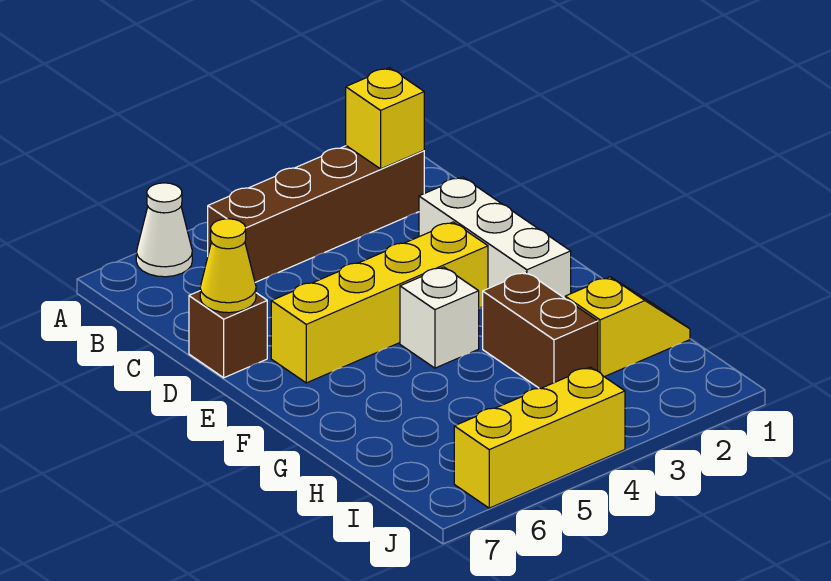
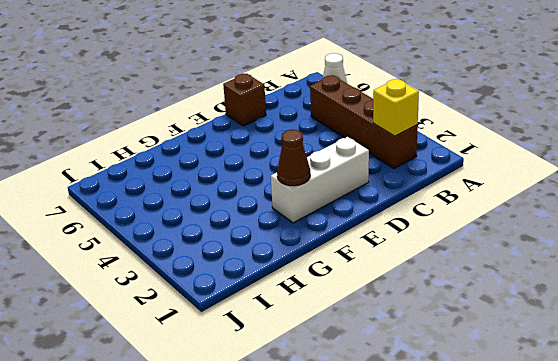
brown cone F2 level 2 -> none
none -> yellow brick E3:E6 level 1
none -> white brick F4 level 1

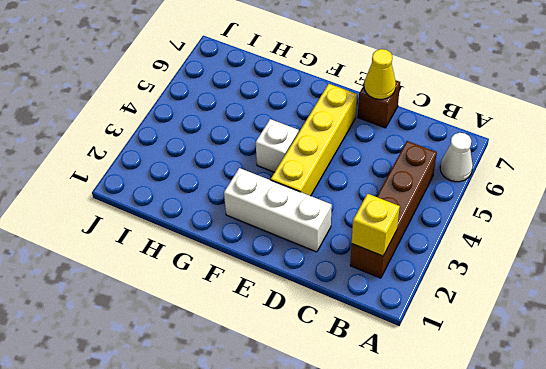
none -> brown brick G3:H3 level 1
none -> yellow slope H1:H2 level 1 top 2

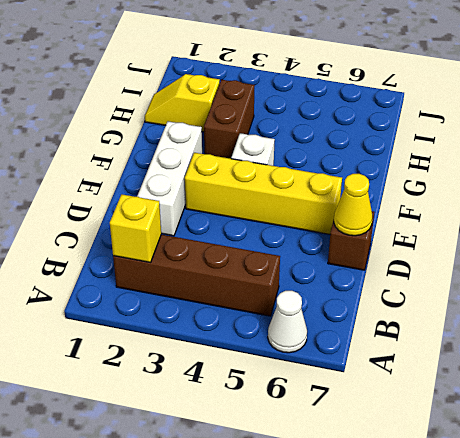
none -> yellow brick J4:J6 level 1

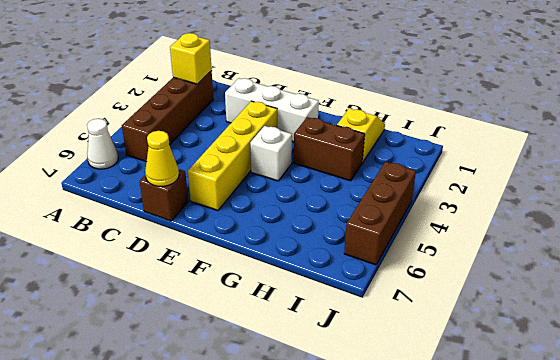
brown brick J4:J6 level 1 -> yellow brick J4:J6 level 1

